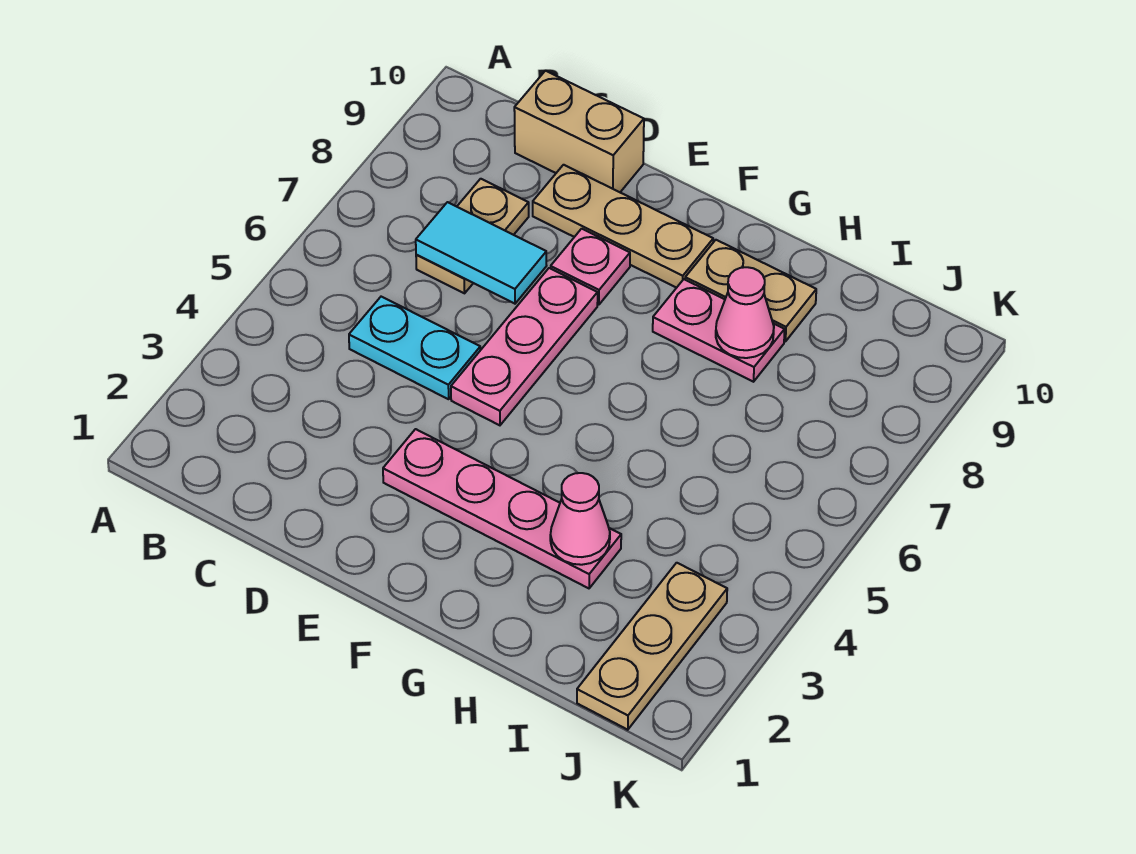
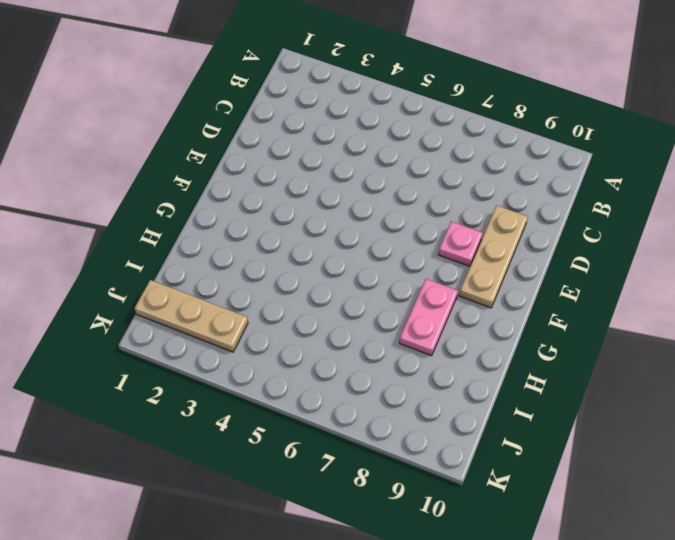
none -> cyan plate C5:D5 level 1
none -> tan plate C7:C8 level 1
none -> tan brick C10:D10 level 1

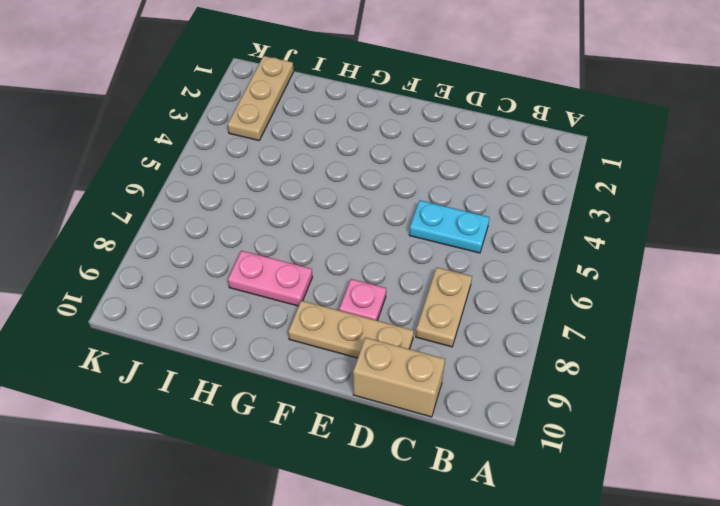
none -> pink plate E3:H3 level 1
none -> pink plate E5:E7 level 1
none -> tan plate G9:H9 level 1

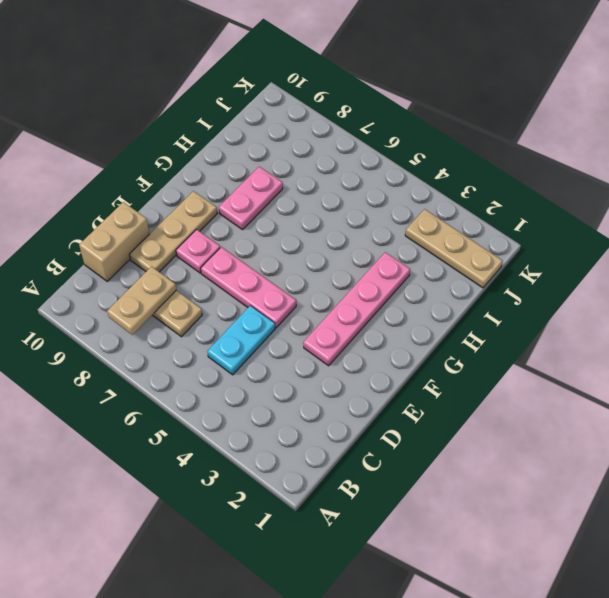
tan plate B8:C8 level 2 -> tan plate G9:H9 level 1
none -> cyan tile C7:D7 level 2
none -> pink cone H3 level 2
none -> pink cone H8 level 2

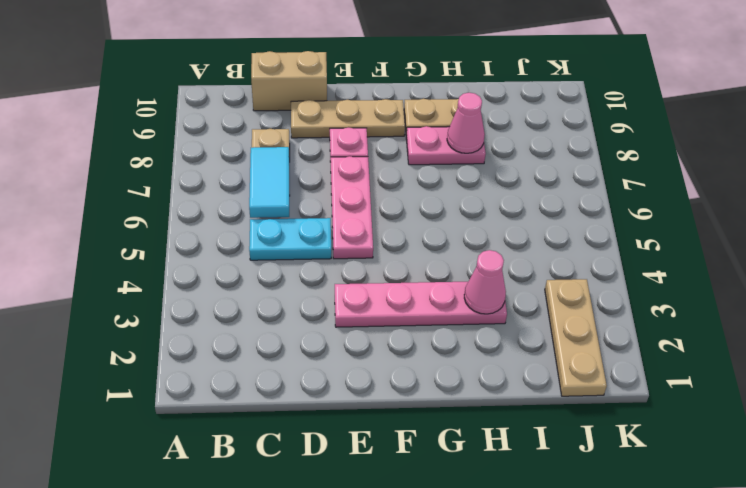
cyan tile C6:C7 level 2 -> cyan tile C7:D7 level 2

